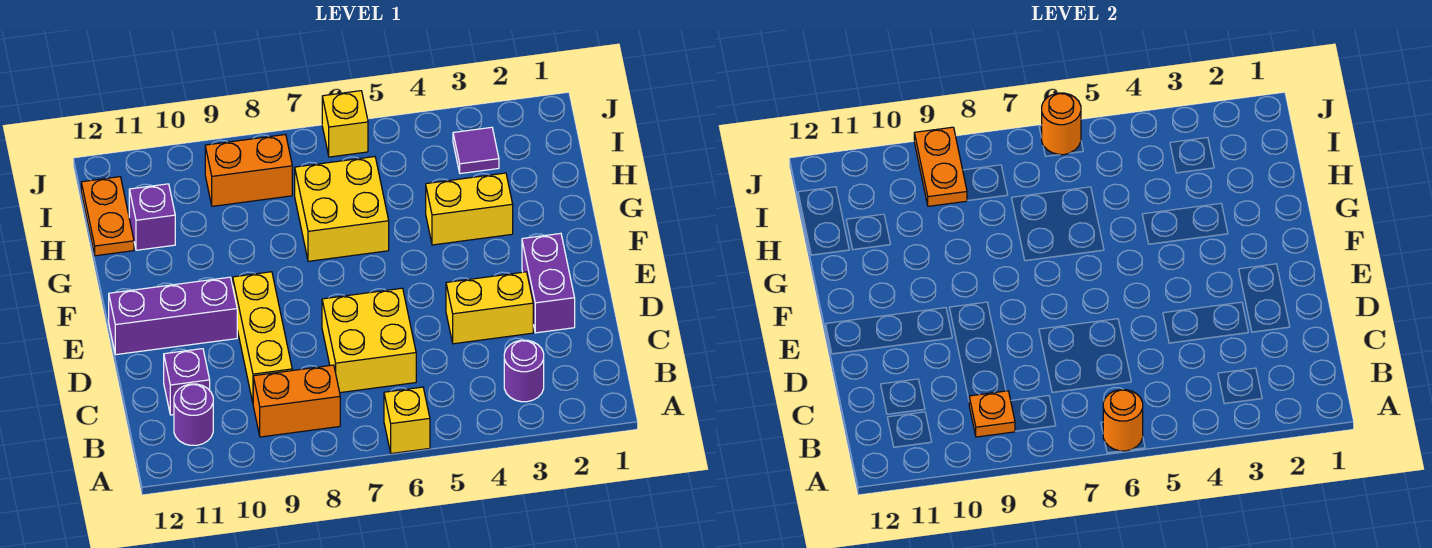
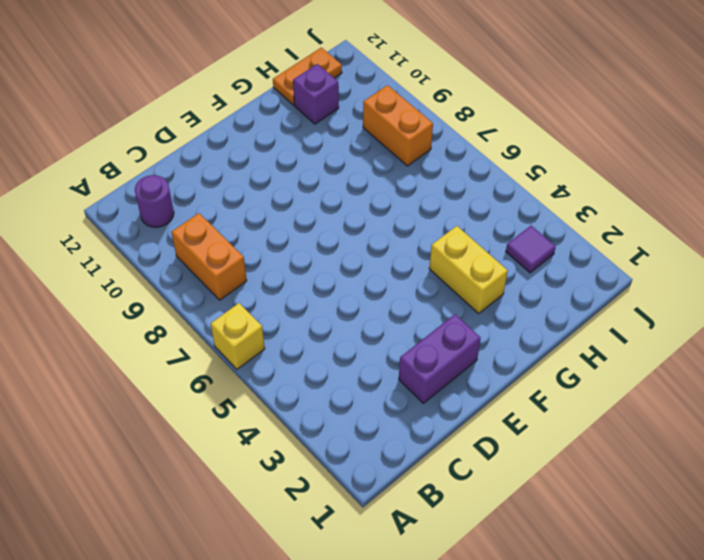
none -> purple round brick B3 level 1
none -> yellow brick C6:D7 level 1
none -> yellow brick C9:E9 level 1

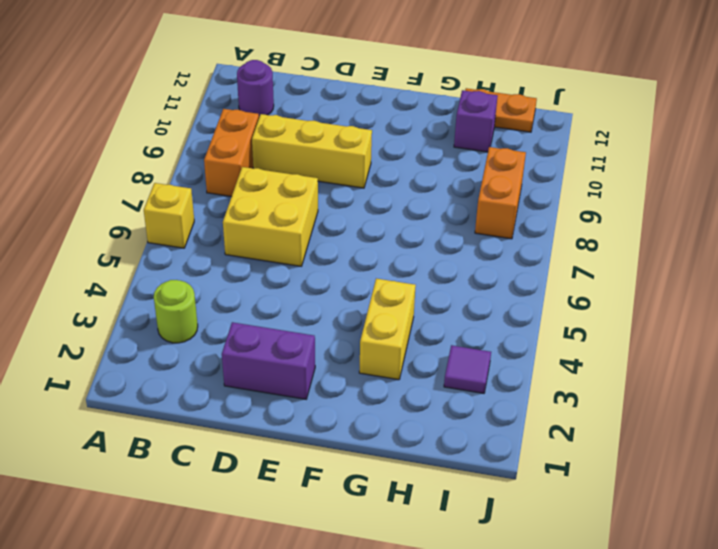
lime round brick B3 level 1 -> purple round brick B3 level 1
none -> purple brick C11 level 1
none -> yellow brick D3:D4 level 1
none -> purple brick E10:E12 level 1

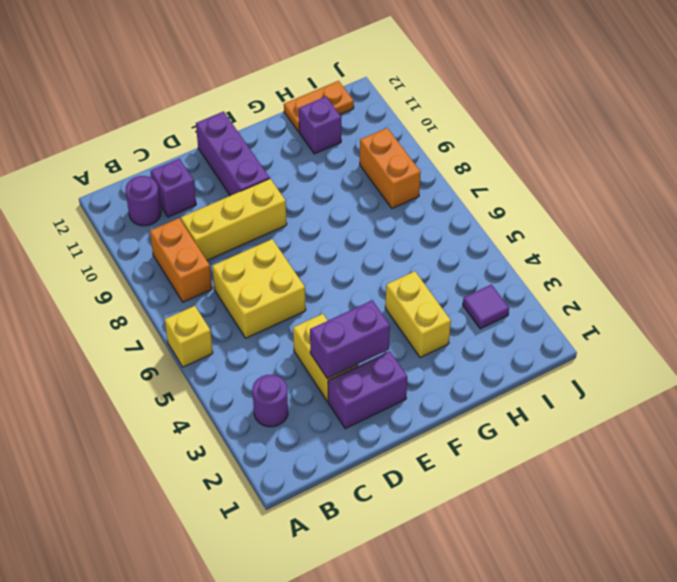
purple brick D3:E3 level 2 -> none
none -> yellow brick G6:H7 level 1
none -> yellow brick J6 level 1
none -> orange round brick A6 level 2

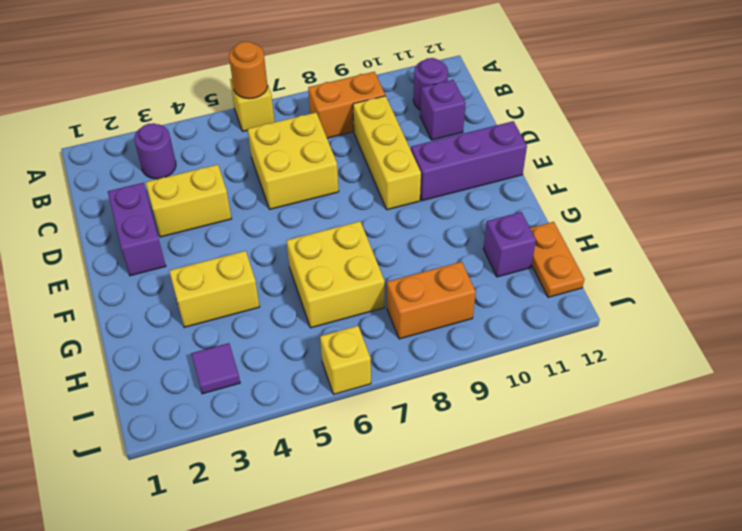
none -> orange plate B9 level 2
none -> orange plate I9:J9 level 2
none -> orange round brick J6 level 2

